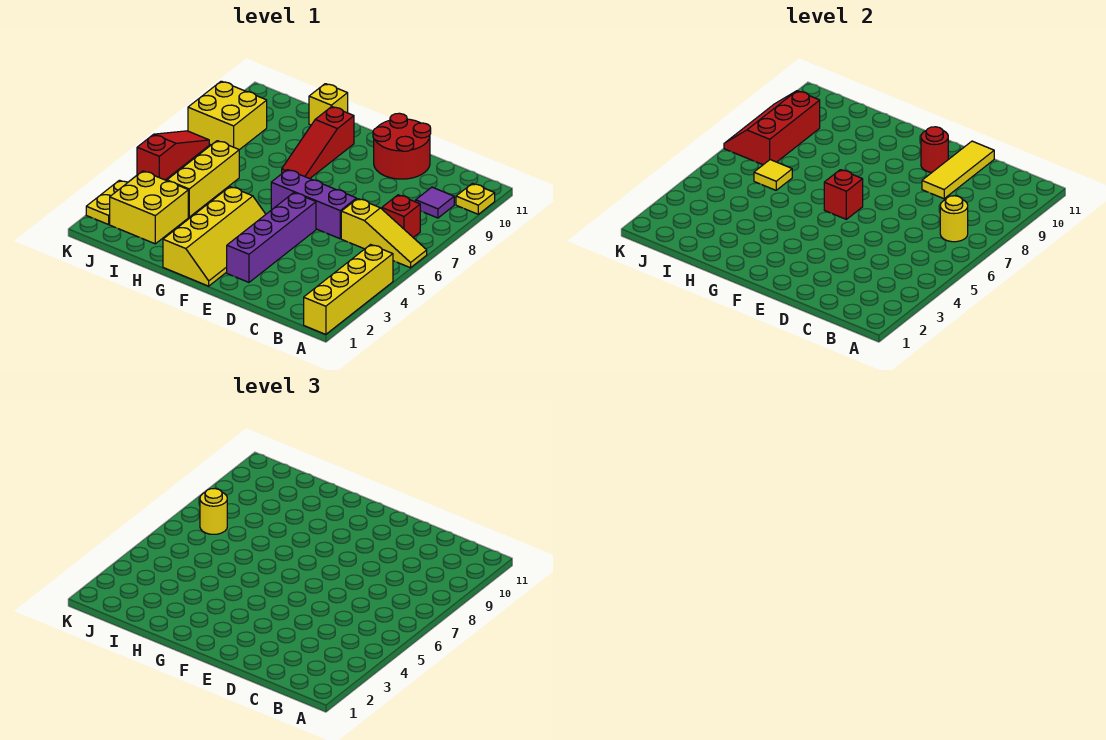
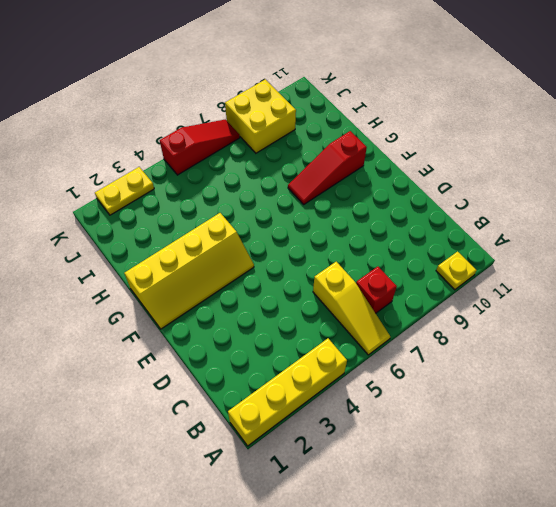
none -> purple tile B9 level 1
none -> purple brick D6:F6 level 1
none -> red round brick D10:E11 level 1

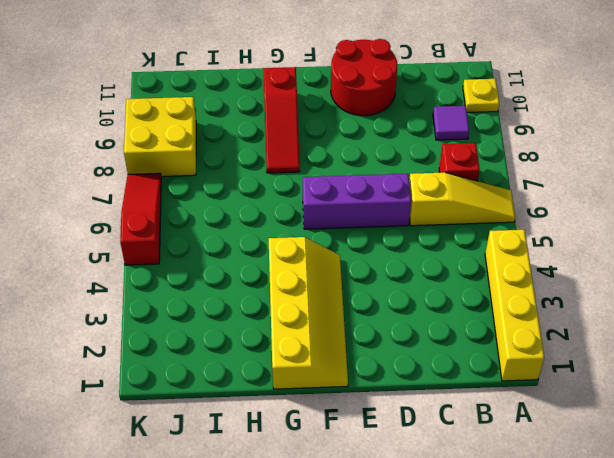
none -> purple brick E2:E5 level 1
none -> yellow brick H11 level 1
none -> yellow brick I2:J3 level 1

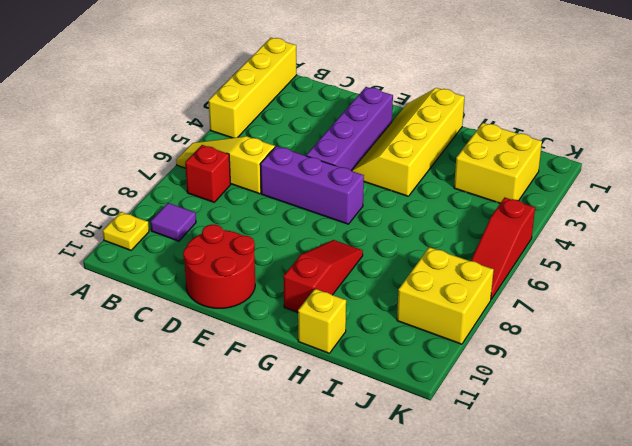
none -> yellow brick I4:I6 level 1
none -> yellow plate K2:K3 level 1
none -> yellow round brick B7 level 2

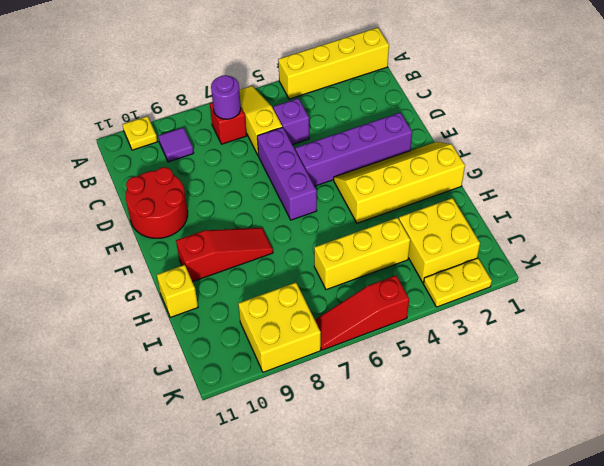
purple round brick B7 level 2 -> yellow round brick B7 level 2
purple brick C5 level 1 -> none
none -> yellow tile D9:D11 level 2
none -> red round brick E10 level 2
none -> red brick F6 level 2

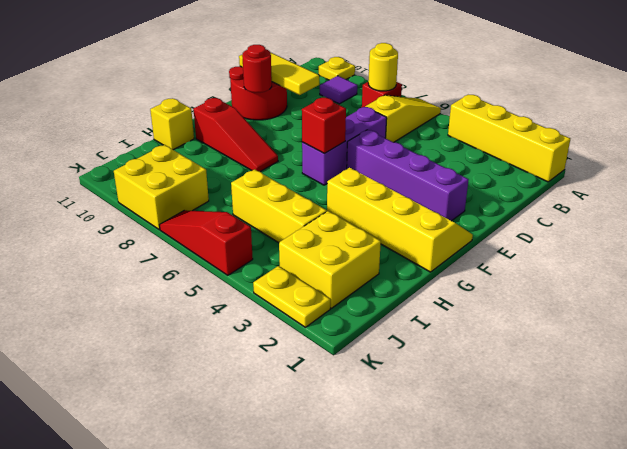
none -> yellow tile I6 level 2
none -> red slope J7:K9 level 2 top J
none -> yellow round brick J7 level 3

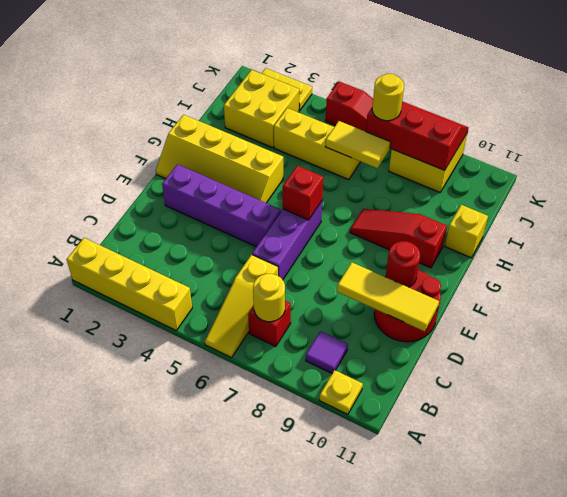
yellow tile I6:I7 level 2 -> yellow tile I6 level 2

